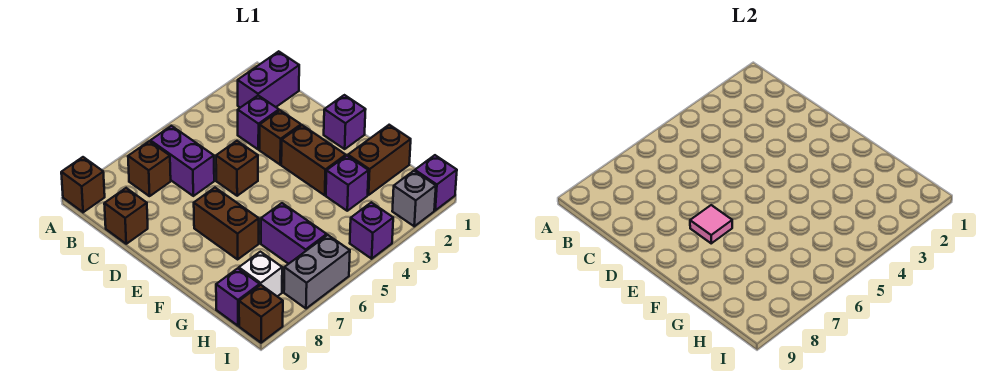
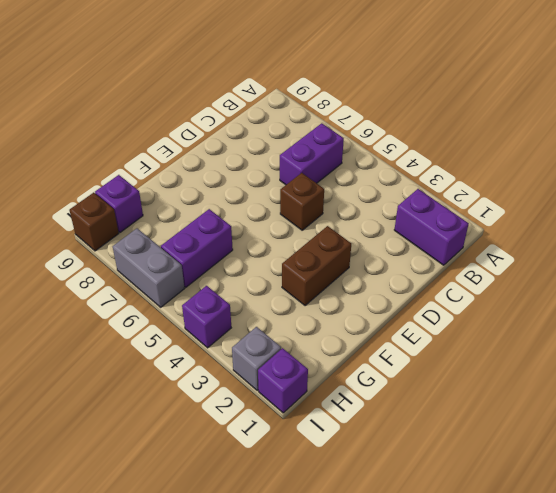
none -> brown brick A9 level 1
none -> brown brick B7 level 1
none -> purple brick C3 level 1

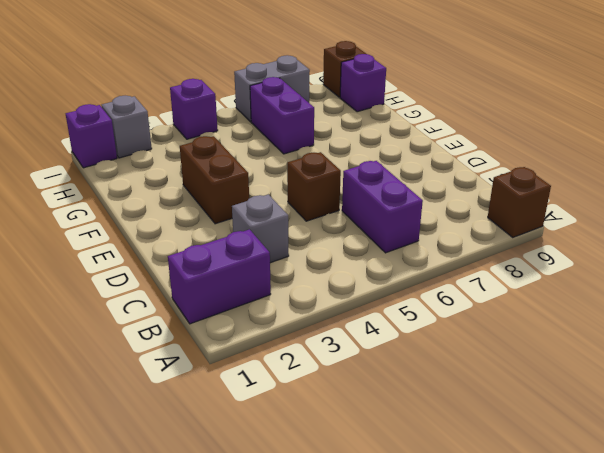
grey brick C3 level 1 -> purple brick C3 level 1
none -> brown brick B7 level 1
none -> brown brick C9 level 1
none -> brown brick D3 level 1

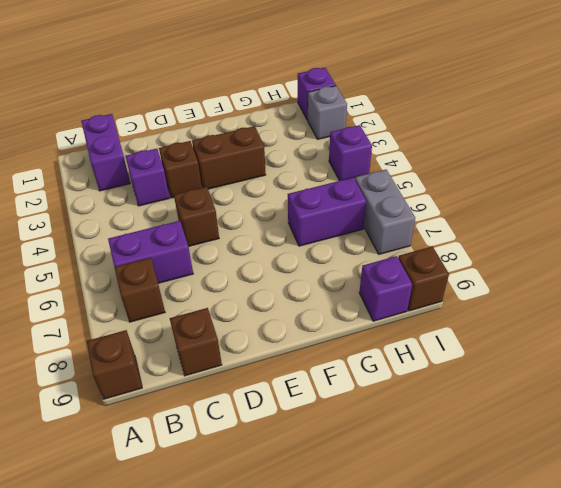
none -> purple brick E1 level 1
none -> brown brick E7:F7 level 1
none -> brown brick G1:G2 level 1

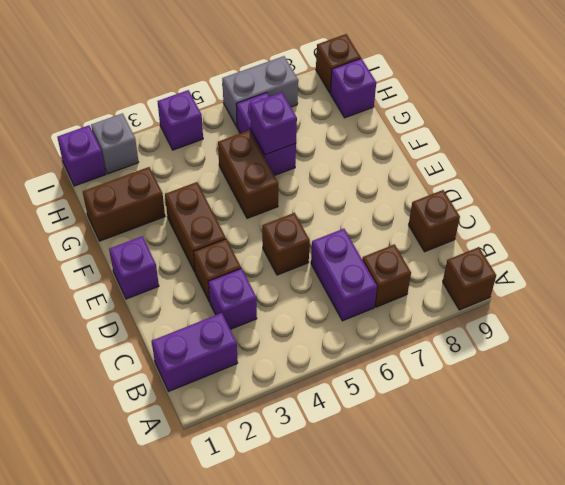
brown brick F5:G5 level 1 -> brown brick E7:F7 level 1
purple brick G6 level 2 -> purple brick G3 level 1
none -> white brick H8 level 1
none -> pink tile E7 level 2

